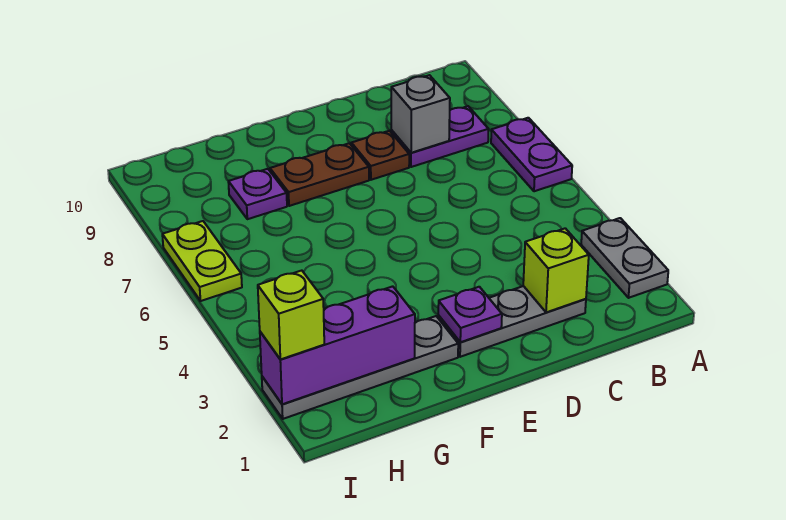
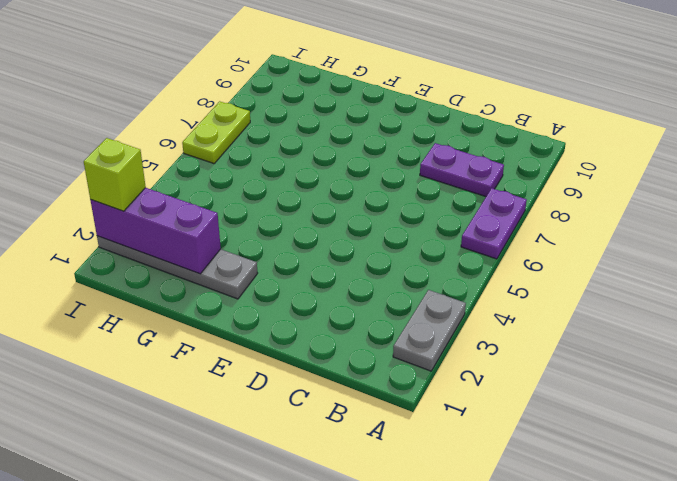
none -> grey plate C2:E2 level 1
none -> brown plate D8 level 1
none -> brown plate E8:F8 level 1

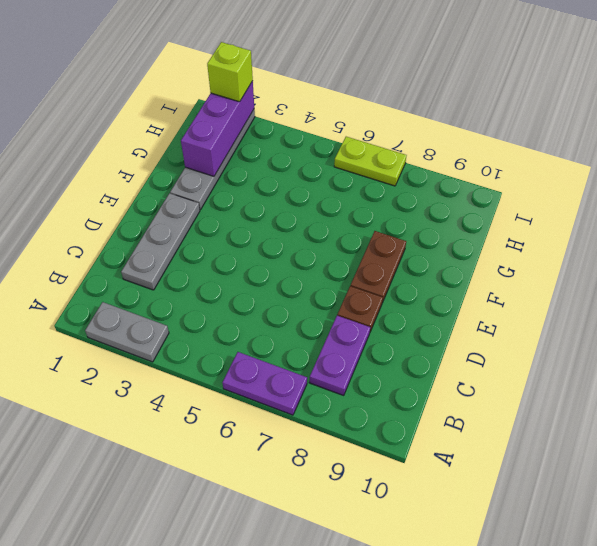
none -> purple plate G8 level 1
none -> lime brick C2 level 2
none -> grey brick C8 level 2

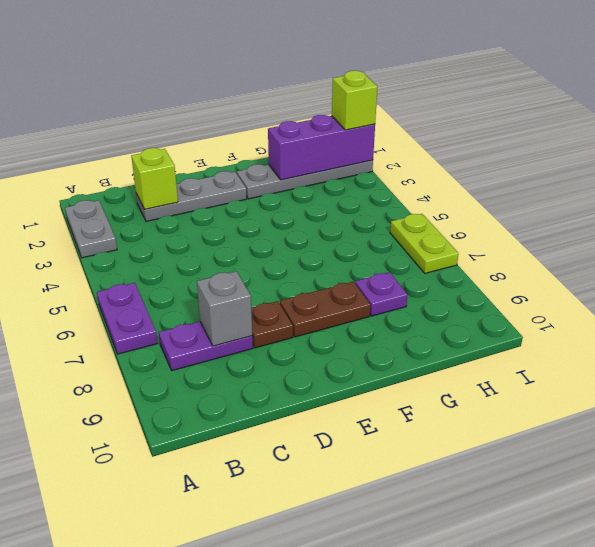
none -> purple plate E2 level 2

